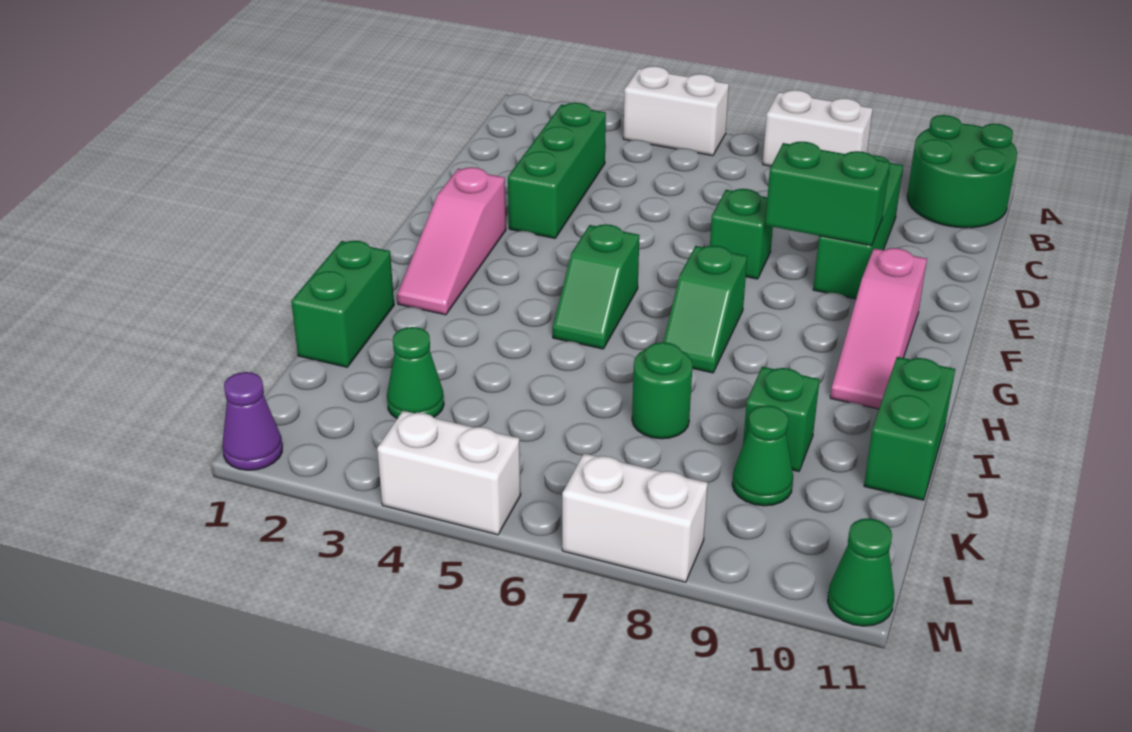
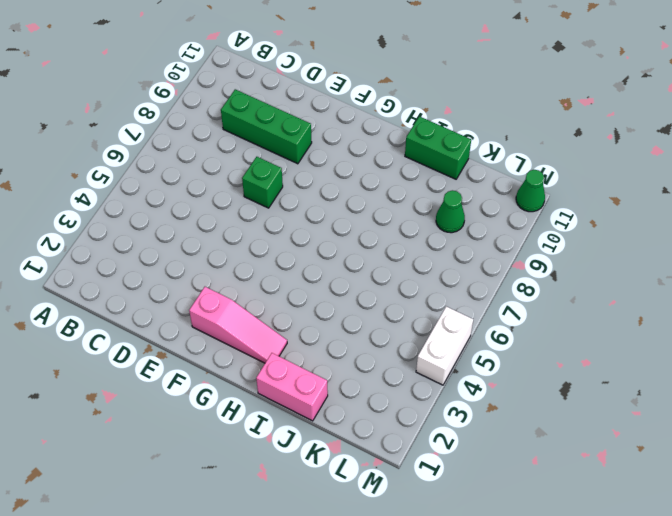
pink brick I1:J1 level 1 -> green brick I1:J1 level 1
none -> white brick A4:A5 level 1
none -> white brick A7:A8 level 1
none -> green round brick A10:B11 level 1

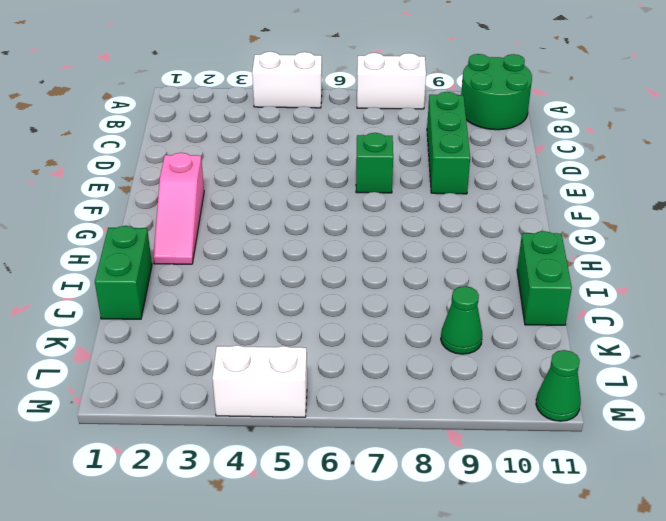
none -> green brick C3:E3 level 1
none -> pink slope F10:H10 level 1 top F
none -> green slope G5:H5 level 1 top G

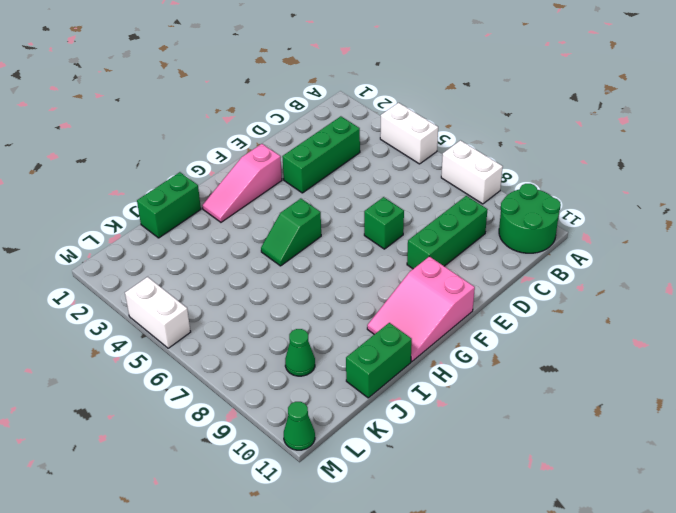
pink slope F10:H11 level 1 top F -> pink slope F10:H10 level 1 top F
none -> green slope G7:H7 level 1 top G
none -> green round brick J7 level 1
none -> green brick J9 level 1

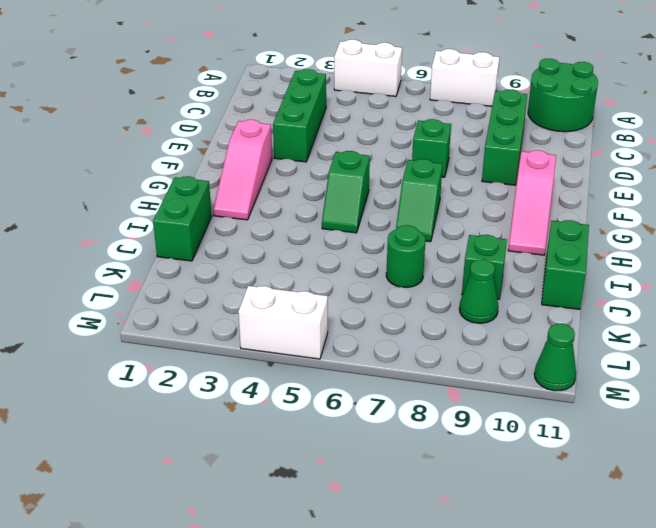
none -> green cone K3 level 1
none -> purple cone M1 level 1
none -> white brick M7:M8 level 1

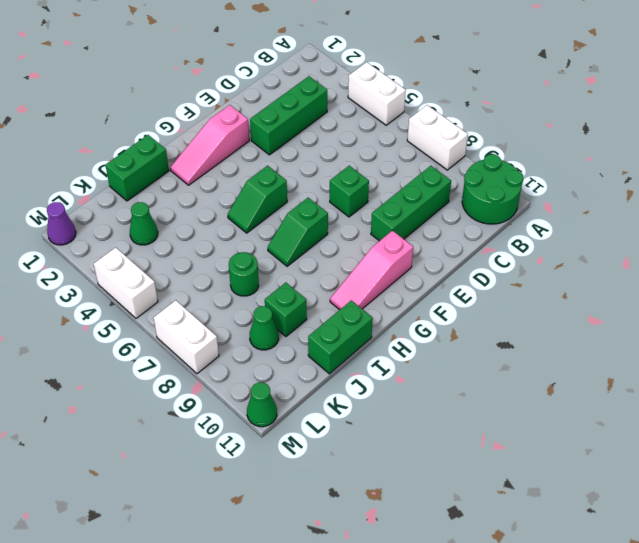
none -> green brick E8:E9 level 2

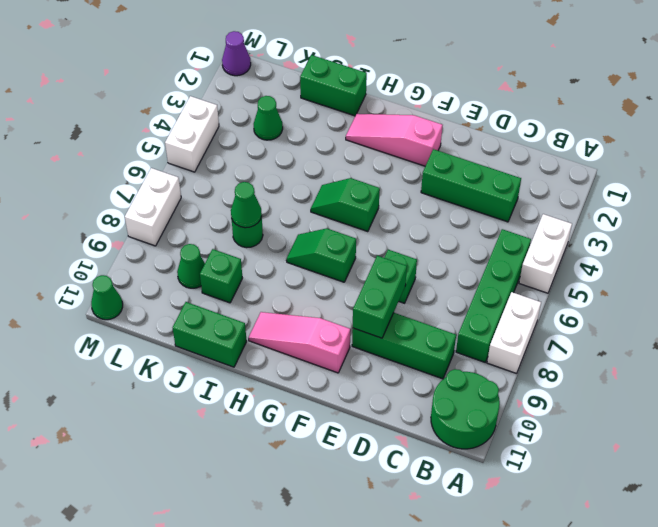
green brick B5:B8 level 1 -> none
green cone J7 level 2 -> none

